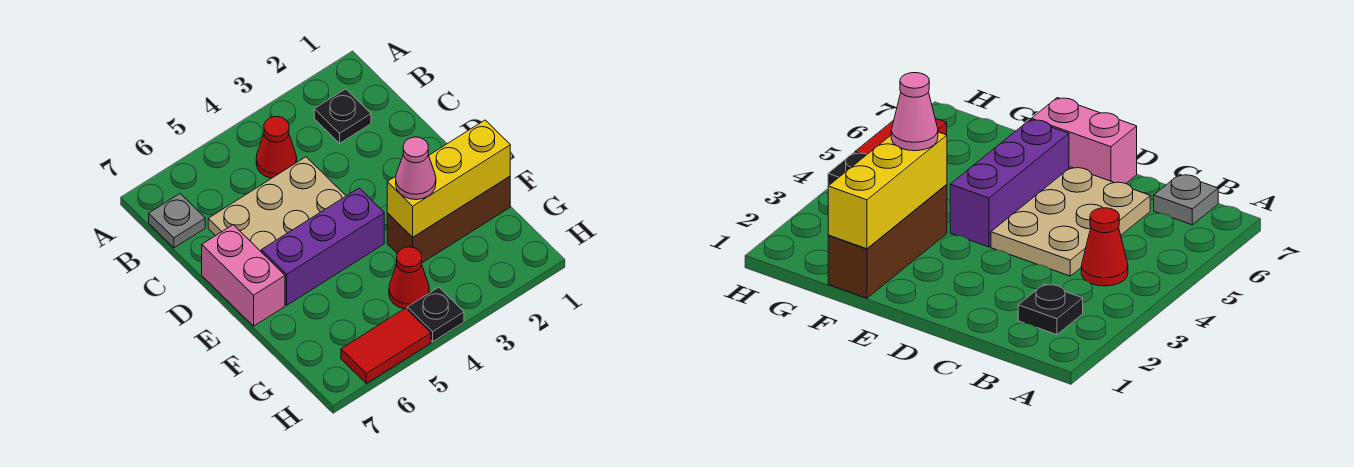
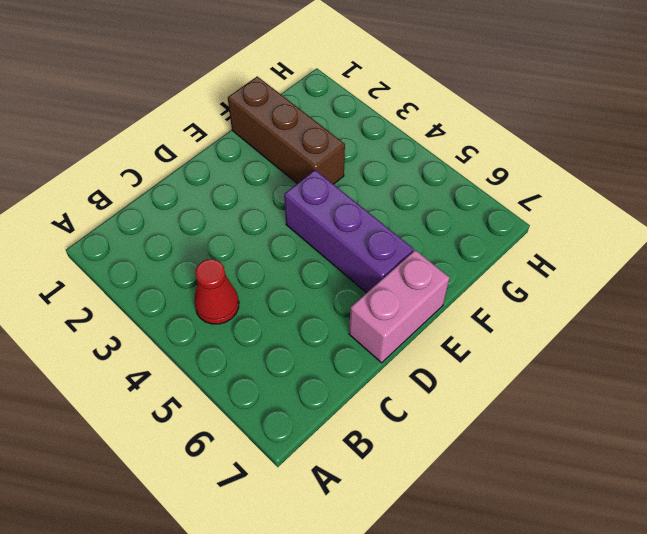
none -> black plate B2 level 1
none -> grey plate B7 level 1
none -> tan plate C4:D6 level 1

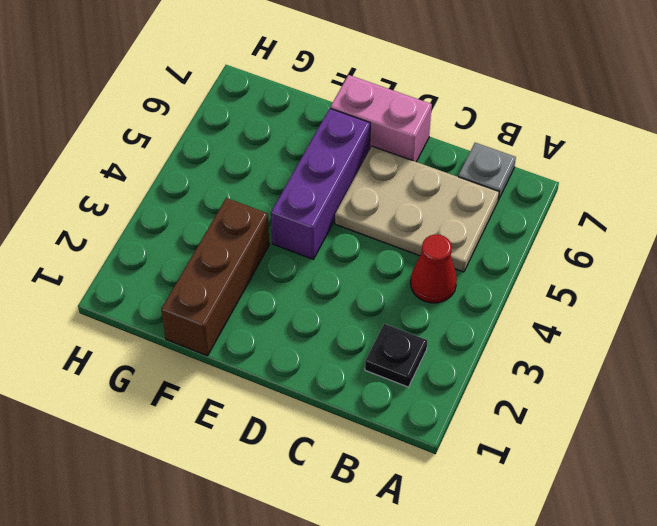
tan plate B5:D6 level 1 -> tan plate C4:D6 level 1
none -> red cone G4 level 1
none -> black plate H4 level 1
none -> red tile H5:H6 level 1

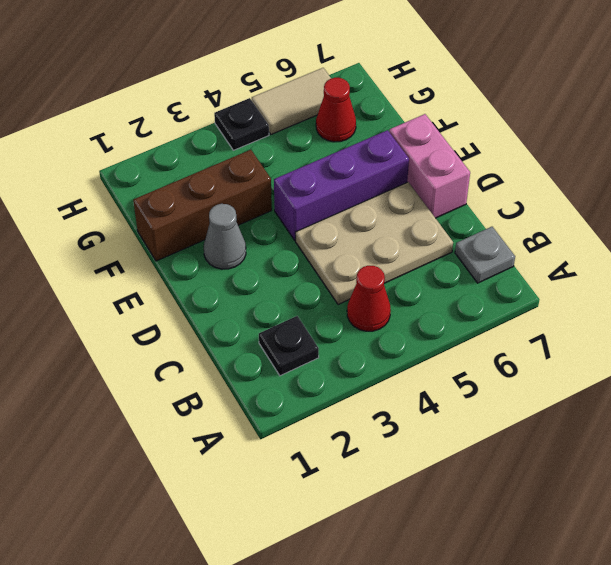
grey cone E2 level 1 -> none
red cone G6 level 1 -> red cone G4 level 1
tan tile H5:H6 level 1 -> red tile H5:H6 level 1
none -> yellow brick F1:F3 level 2
none -> pink cone F3 level 3

